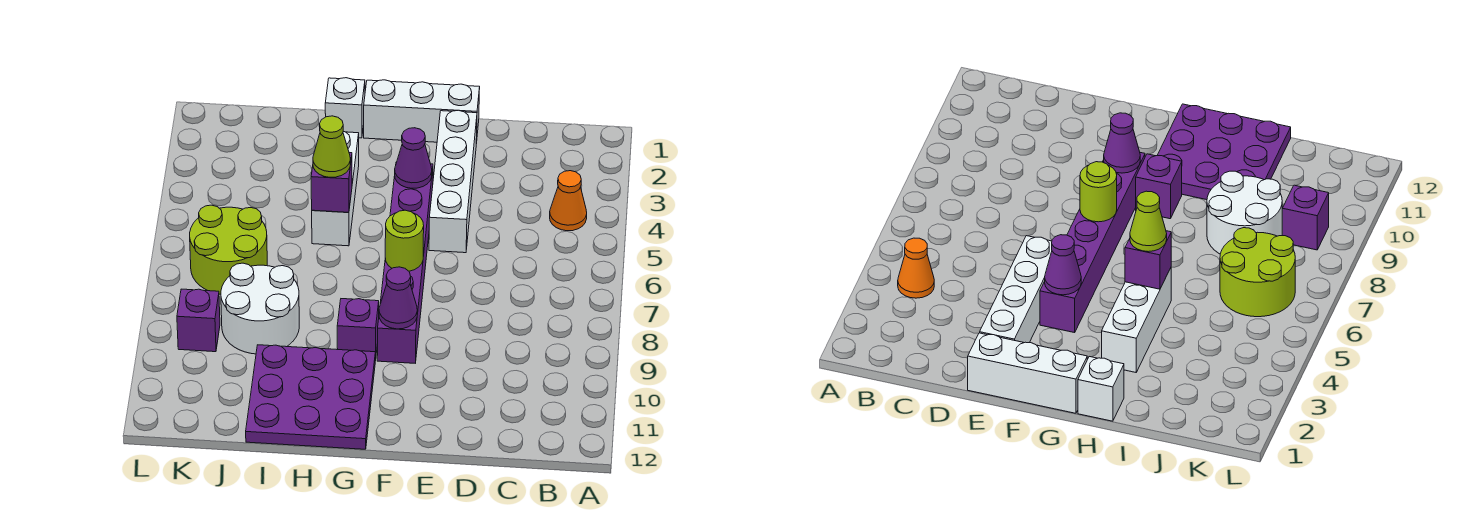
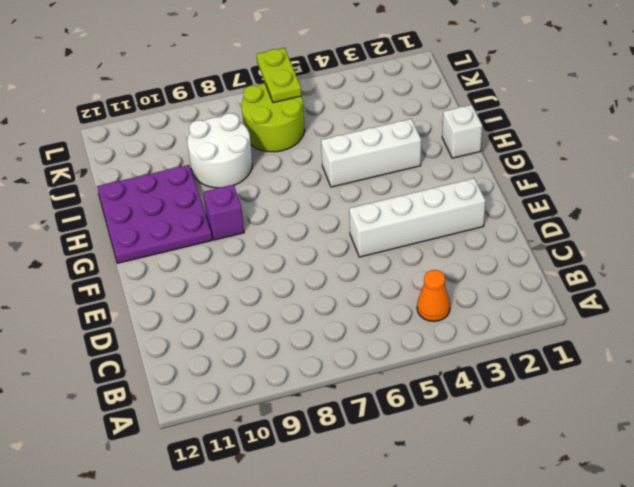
lime plate K6:L6 level 2 -> none
none -> white brick E1:G1 level 1
none -> purple brick F4:F9 level 1
none -> purple brick K9 level 1

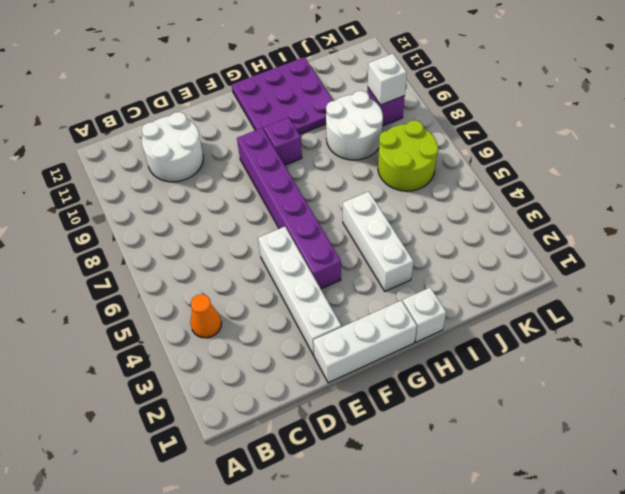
white round brick C10:D11 level 1 -> none
white brick K9 level 2 -> none
none -> purple cone F4 level 2
none -> lime round brick F7 level 2
none -> purple cone F9 level 2

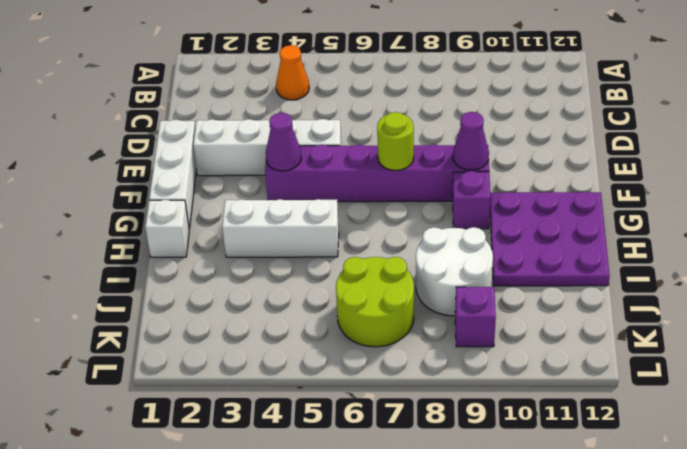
none -> purple brick H5 level 2
none -> lime cone H5 level 3

